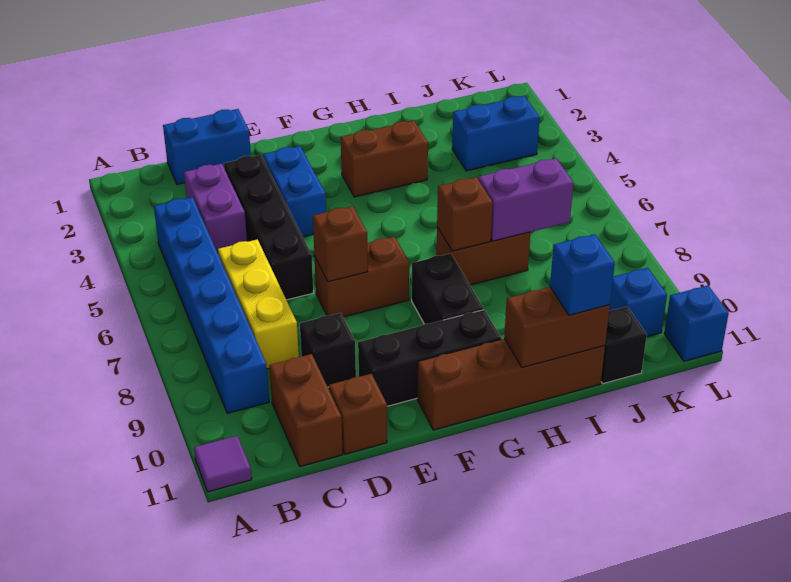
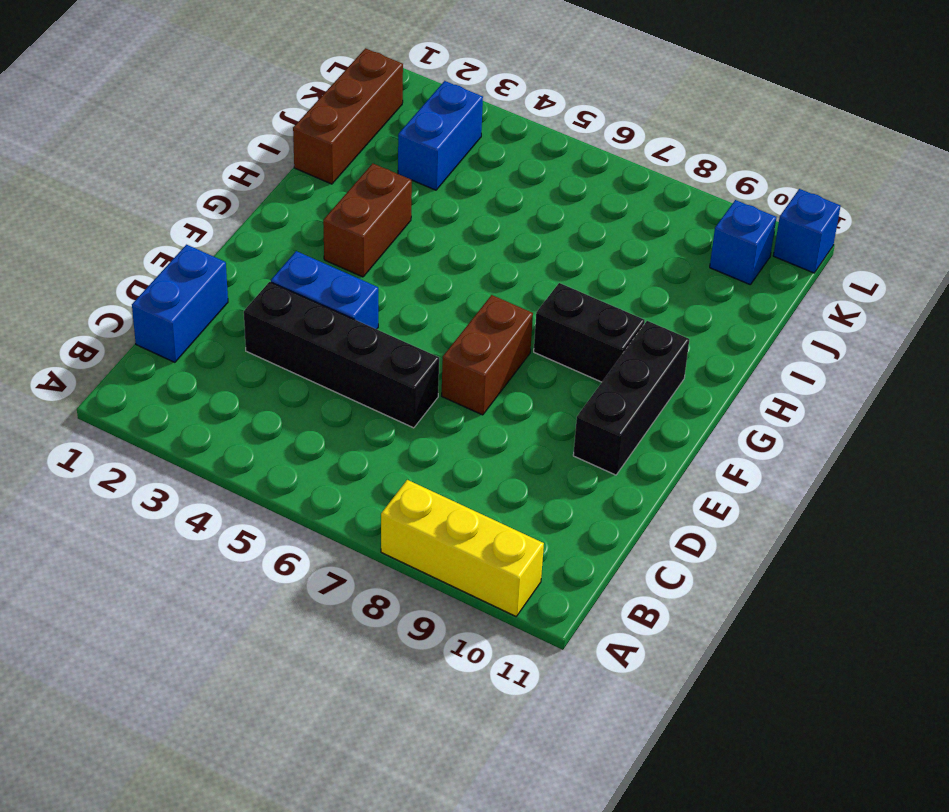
yellow brick A8:A10 level 1 -> yellow brick C6:C8 level 1
brown brick I1:K1 level 1 -> none
none -> purple tile A11 level 1
none -> blue brick B4:B9 level 1
none -> purple brick C3:C4 level 1

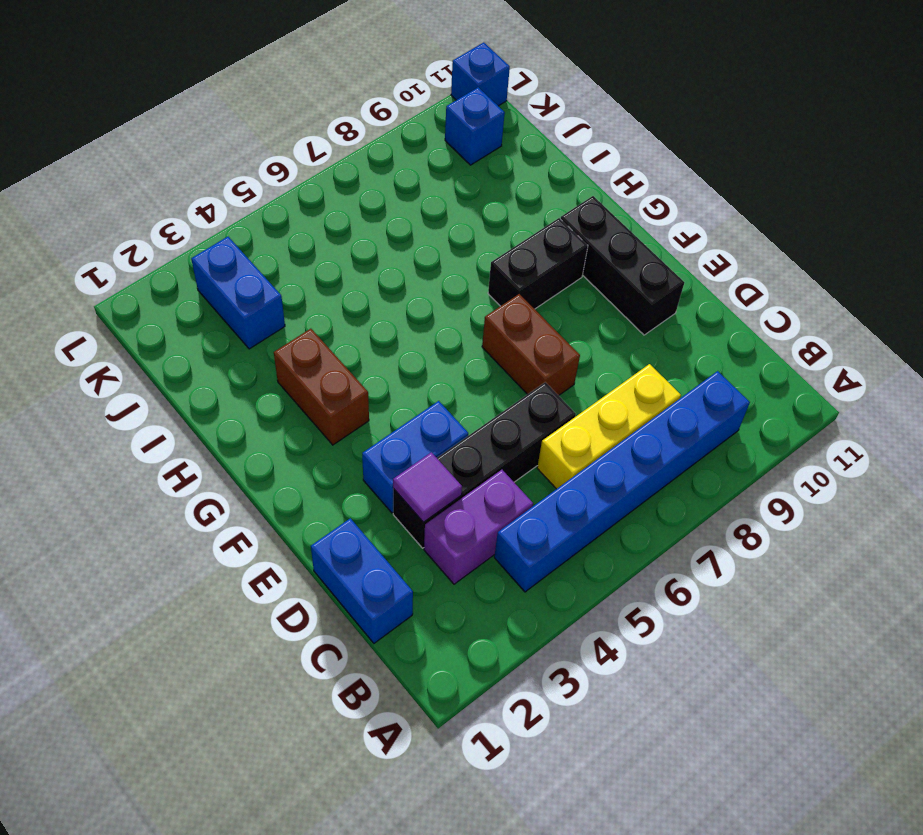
purple tile D3 level 2 -> purple tile A11 level 1
none -> brown brick C10:C11 level 1
none -> black brick D9 level 1
none -> brown brick D11 level 1

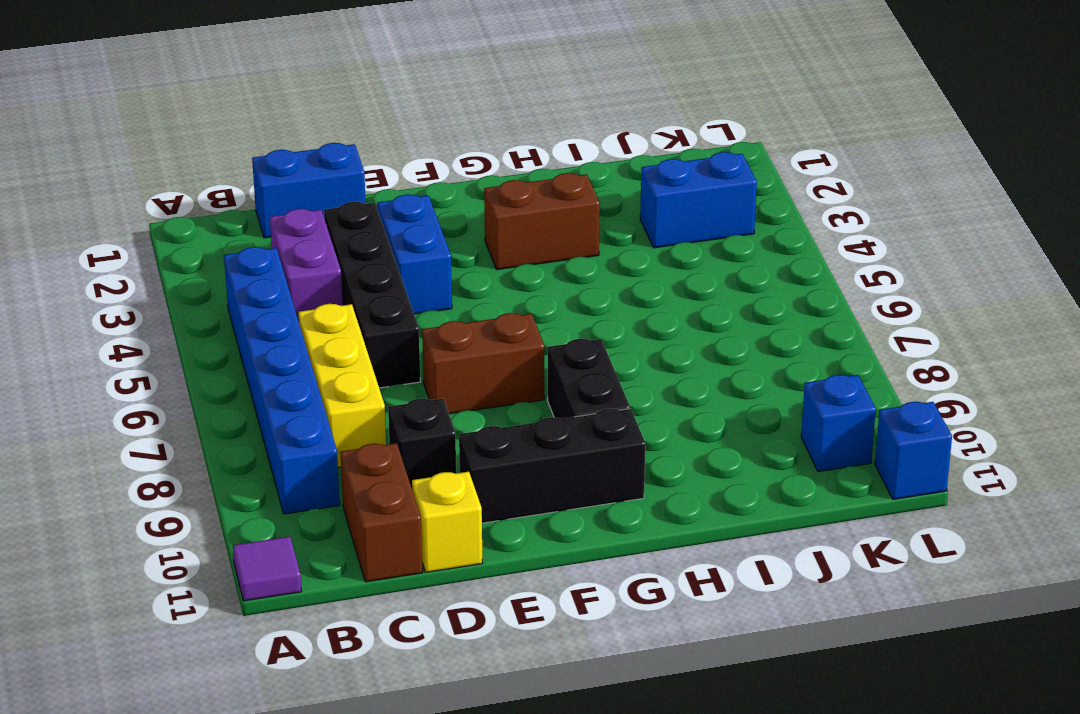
yellow brick D11 level 1 -> brown brick D11 level 1
none -> brown brick F11:I11 level 1
none -> brown brick H7:I7 level 1
none -> black brick J11 level 1

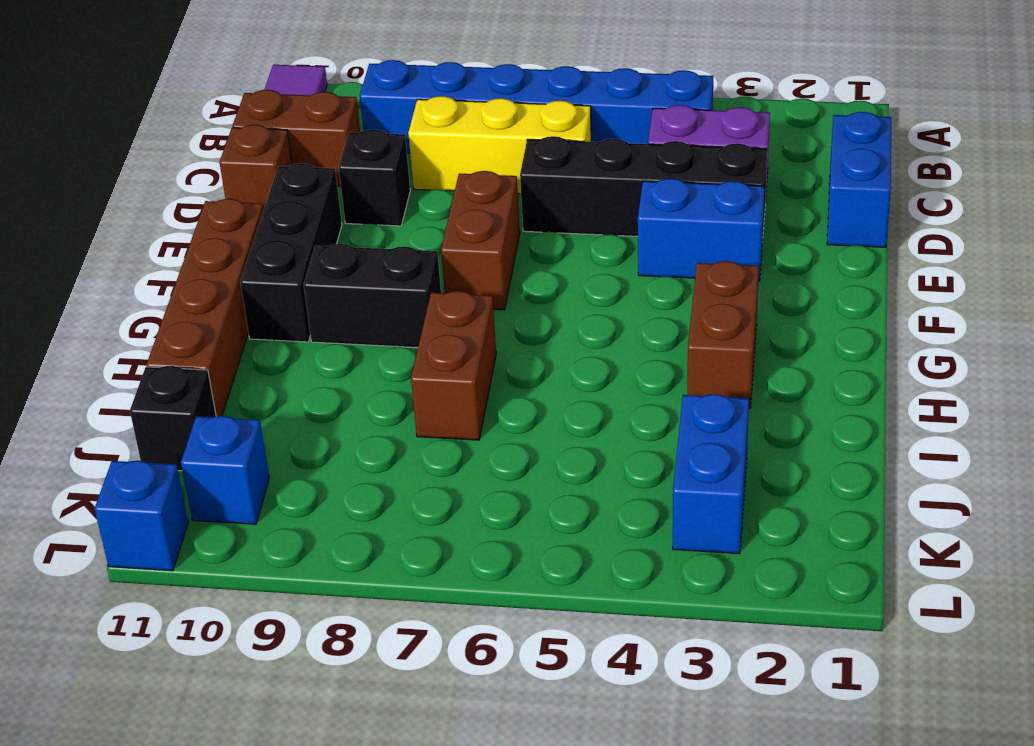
none -> brown brick E7 level 2
none -> brown brick H7 level 2
none -> brown brick H11:I11 level 2

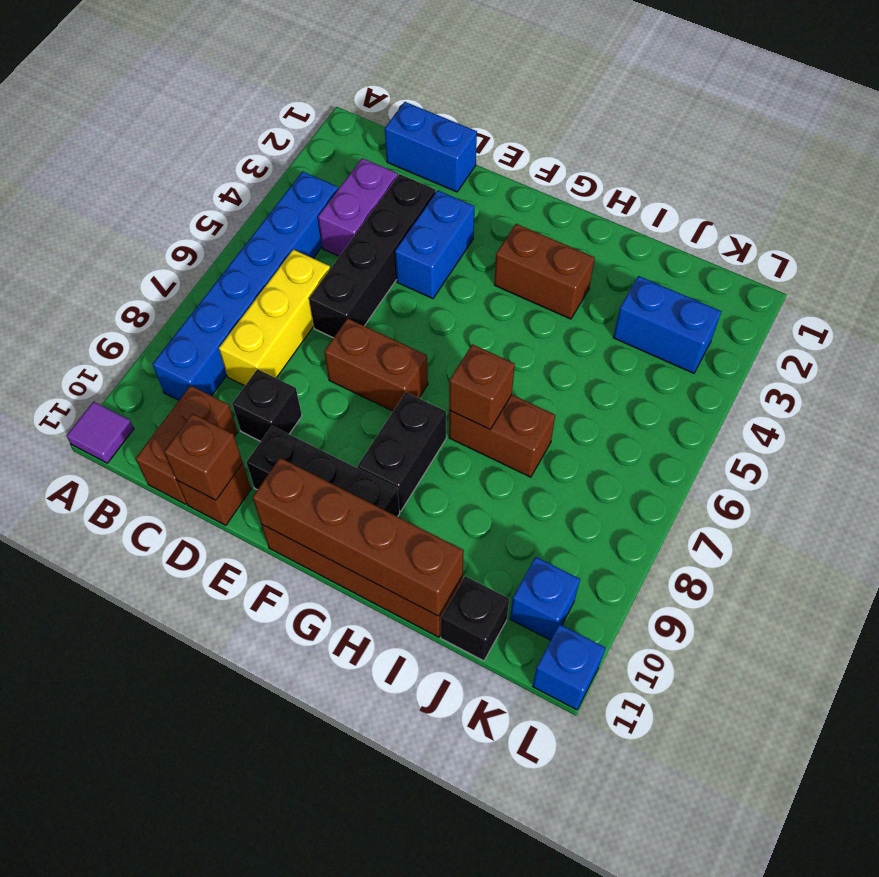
brown brick D11 level 2 -> brown brick E7 level 2
brown brick F11:I11 level 2 -> brown brick H11:I11 level 2
none -> purple brick I7:J7 level 2
none -> blue brick I11 level 3

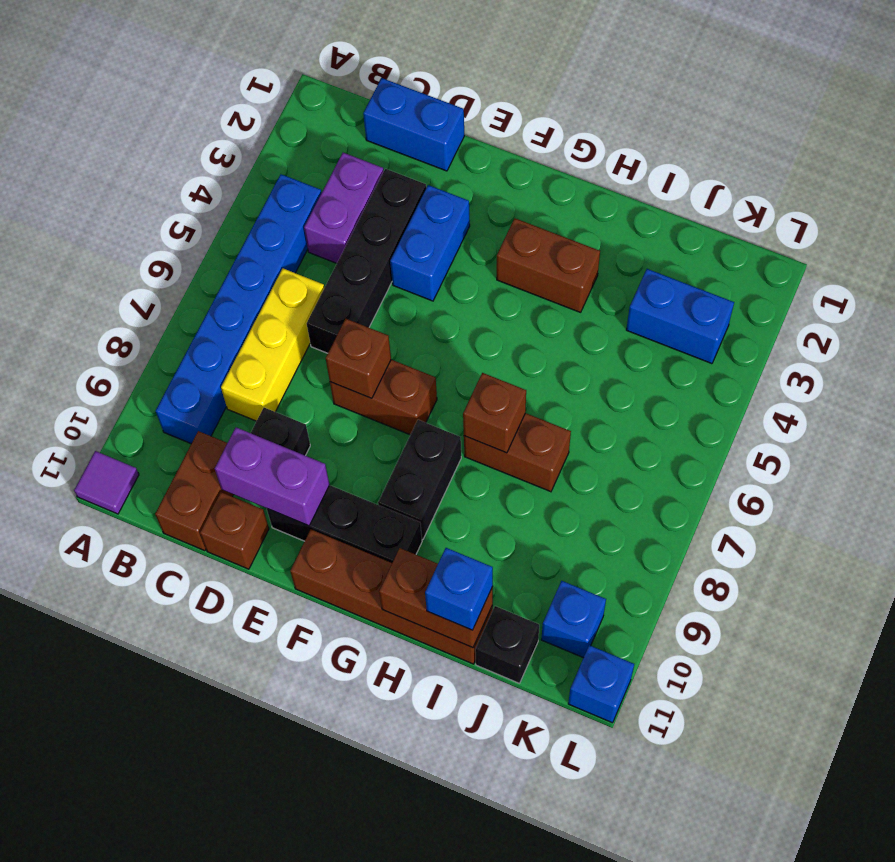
purple brick D10:E10 level 2 -> purple brick I7:J7 level 2

